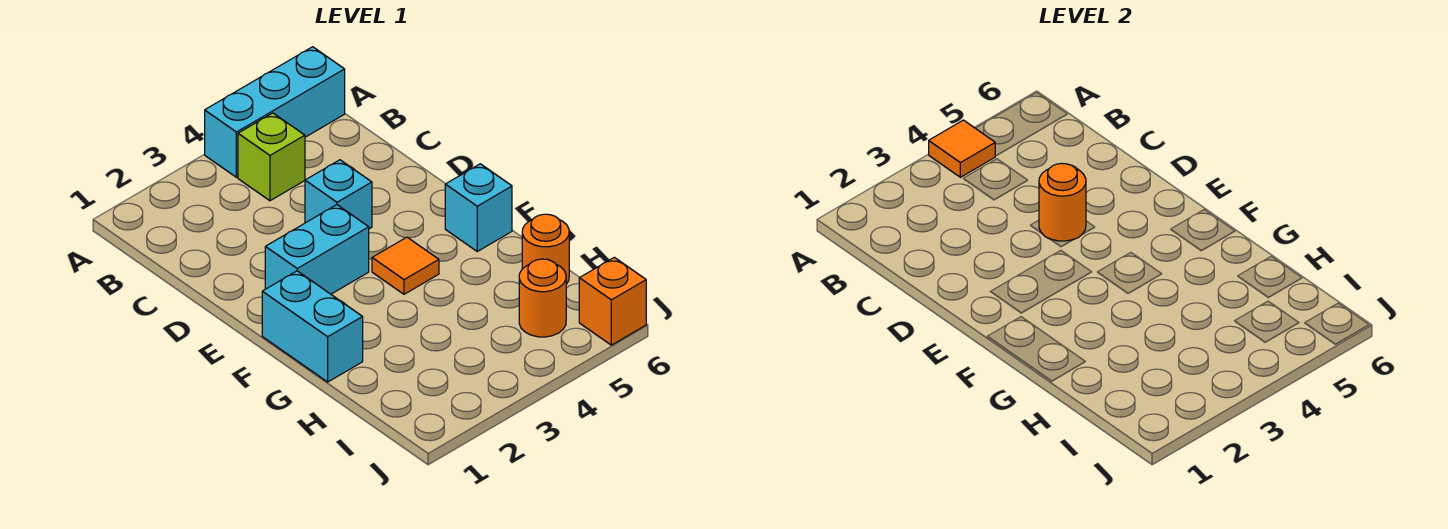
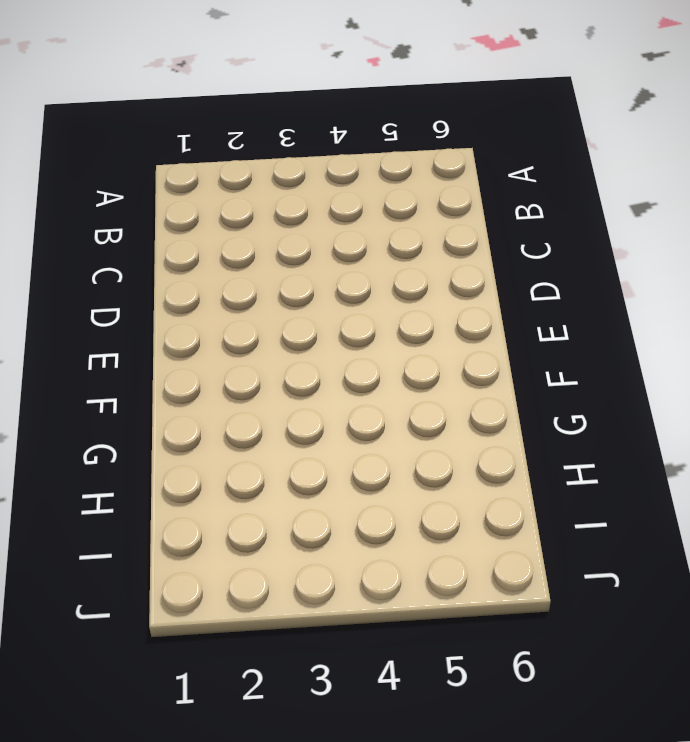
none -> cyan brick A4:A6 level 1
none -> lime brick B4 level 1
none -> cyan brick D4 level 1

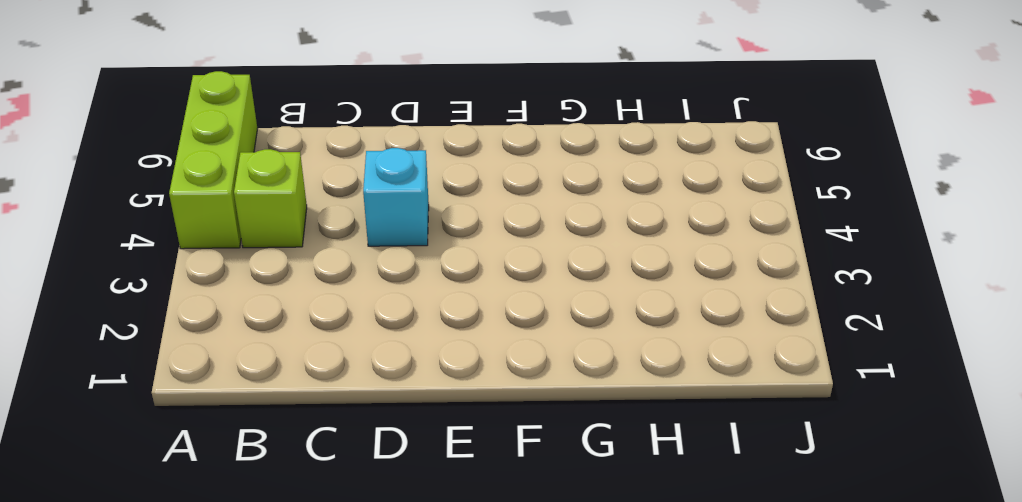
lime brick A4:A6 level 1 -> cyan brick A4:A6 level 1
none -> cyan brick E2:E3 level 1
none -> cyan brick F1:G1 level 1
none -> orange tile F4 level 1

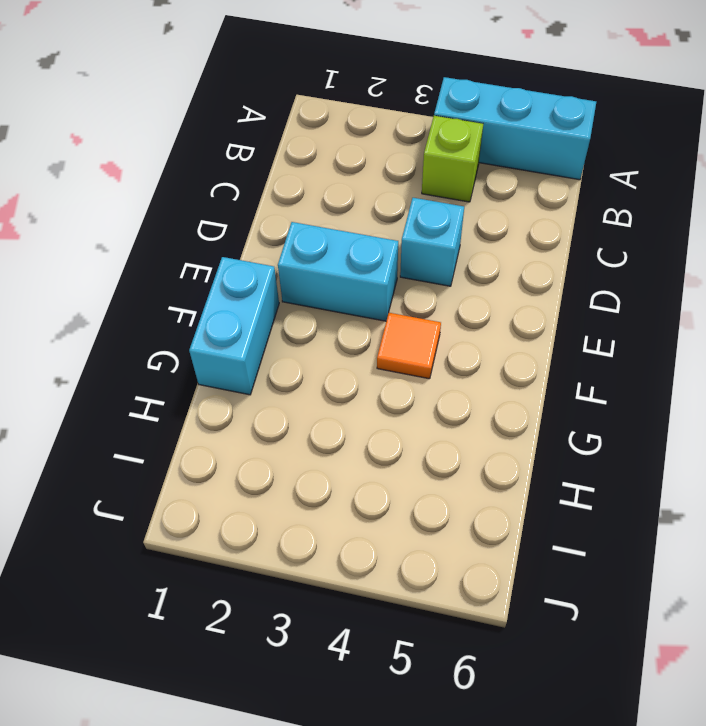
none -> cyan brick F6 level 1
none -> orange round brick H6 level 1
none -> orange round brick I5 level 1

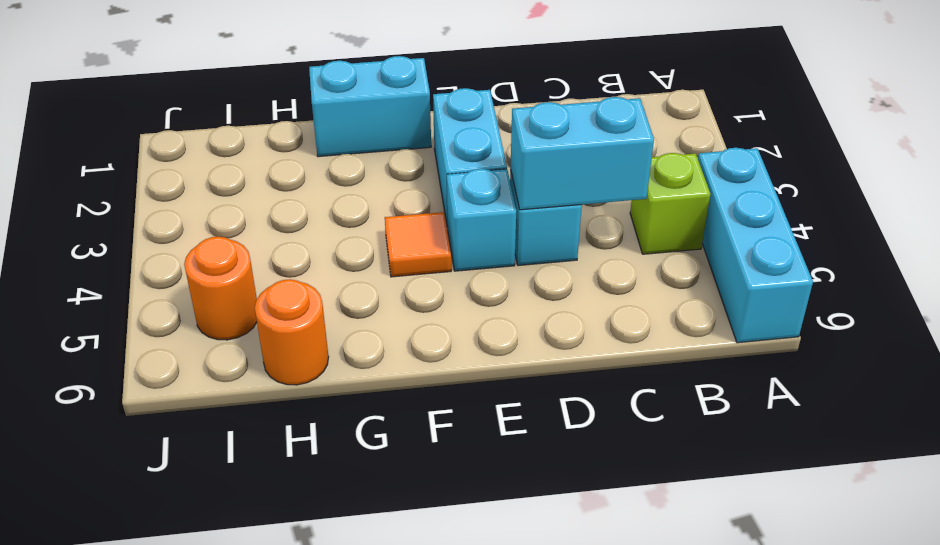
cyan brick C4:D4 level 2 -> orange round brick D4 level 2
cyan brick E4 level 1 -> cyan brick F6 level 1
none -> orange brick J6 level 1
none -> orange tile A4 level 2

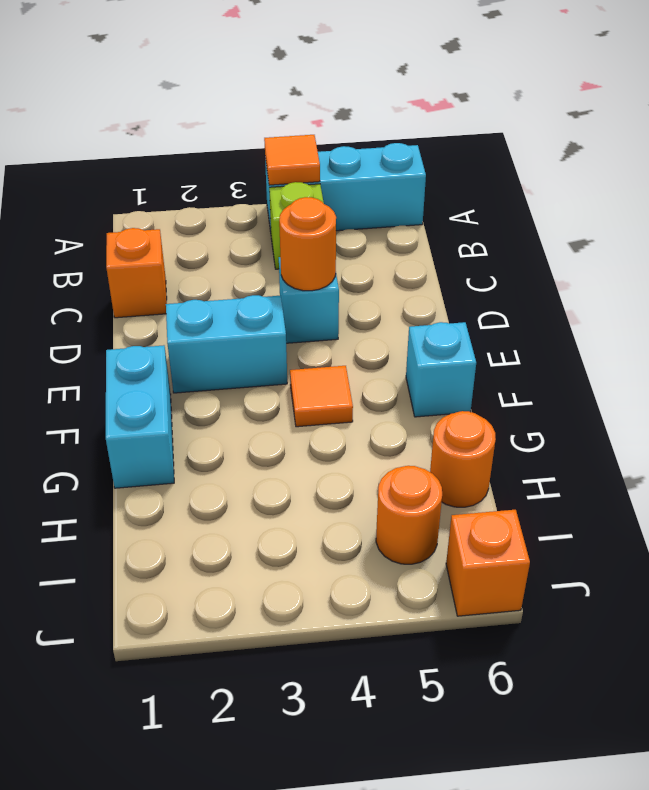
orange brick C1 level 1 -> none

